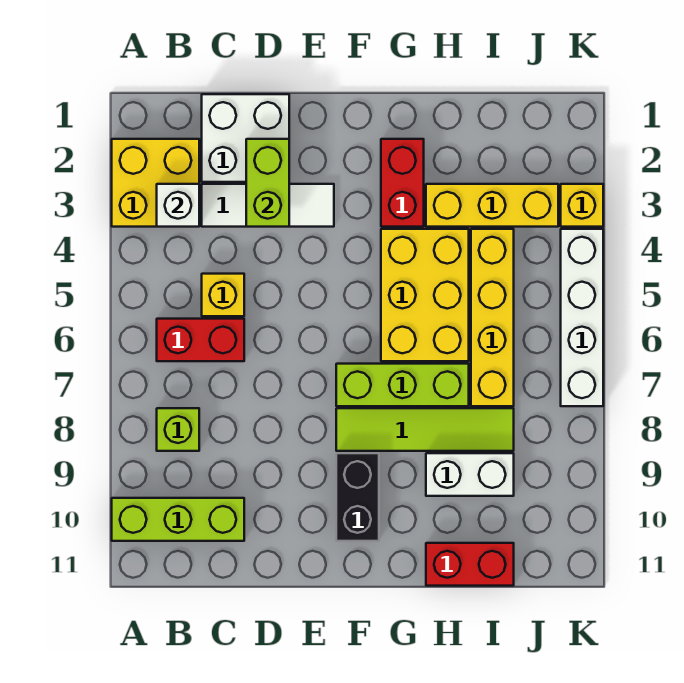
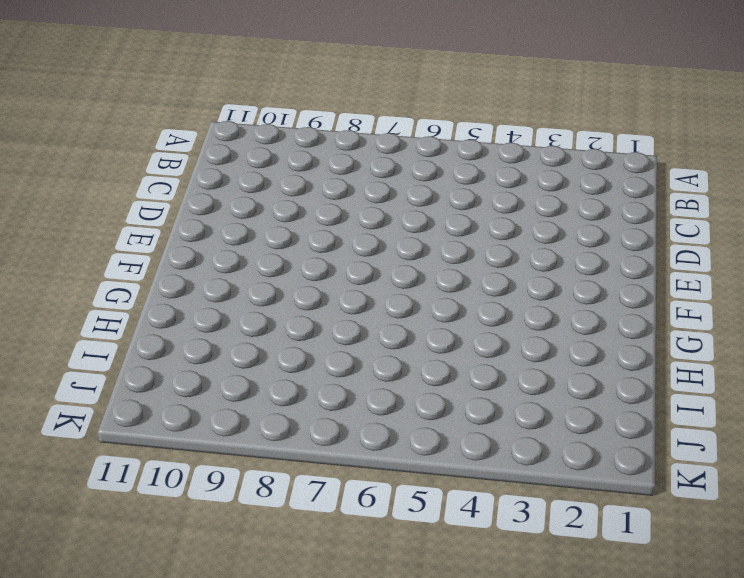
none -> yellow brick A2:B3 level 1
none -> lime brick A10:C10 level 1
none -> red brick B6:C6 level 1

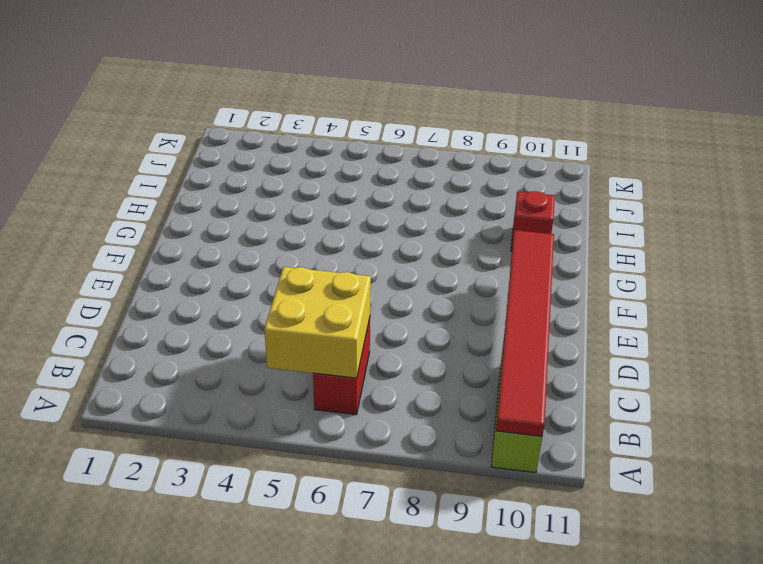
red tile A10:F10 level 2 -> none
yellow brick B5:C6 level 2 -> yellow brick A2:B3 level 1
red brick H10 level 1 -> none
none -> lime brick B8 level 1
none -> white brick C1:D2 level 1
none -> white tile C3:E3 level 1

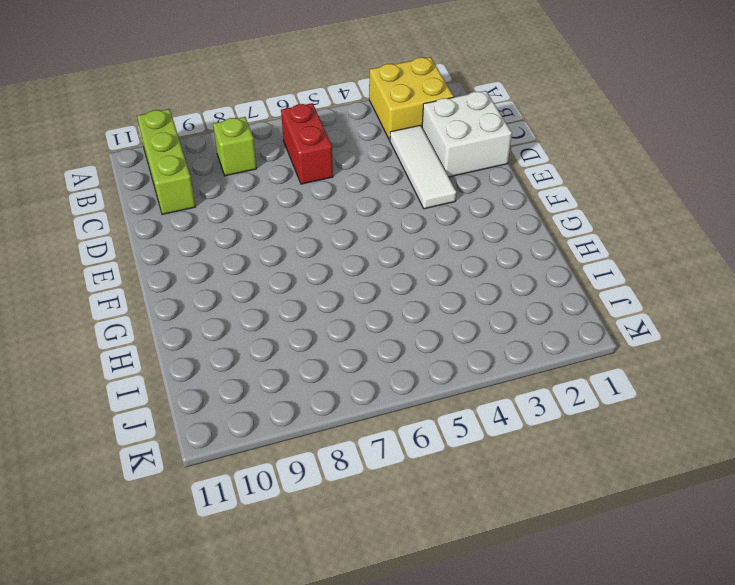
none -> yellow brick C5 level 1
none -> lime brick F7:H7 level 1
none -> lime tile F8:I8 level 1

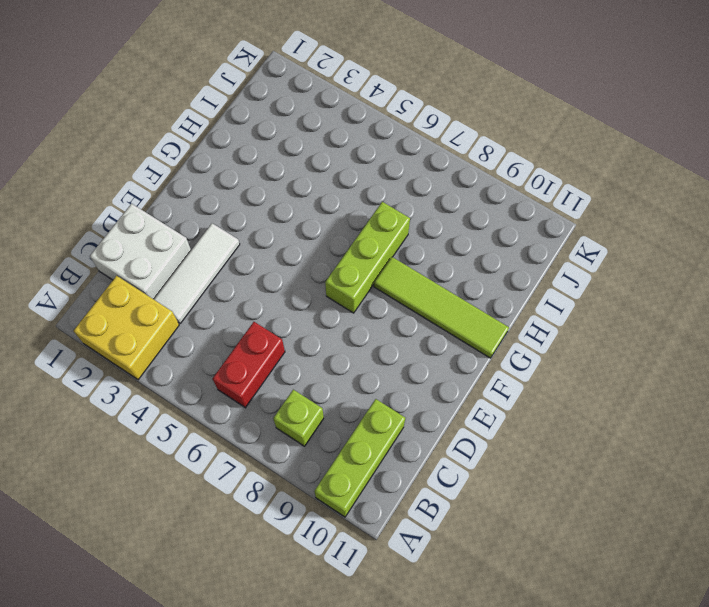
lime tile G8:G11 level 1 -> lime tile F8:I8 level 1
none -> yellow brick C5 level 1
none -> black brick F9:F10 level 1
none -> red brick G2:G3 level 1

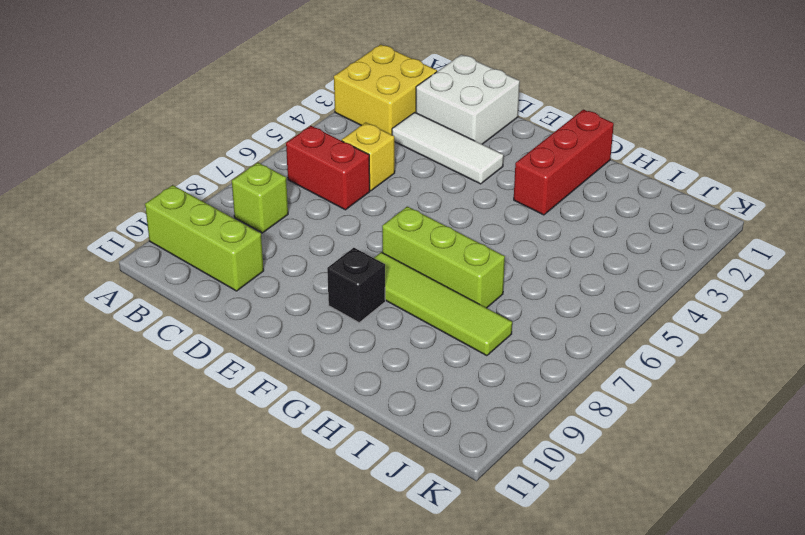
black brick F9 level 1 -> black brick F9:F10 level 1
red brick G1:G3 level 1 -> red brick G2:G3 level 1
none -> yellow brick G4:H6 level 1
none -> yellow brick H3:J3 level 1
none -> white brick H9:I9 level 1

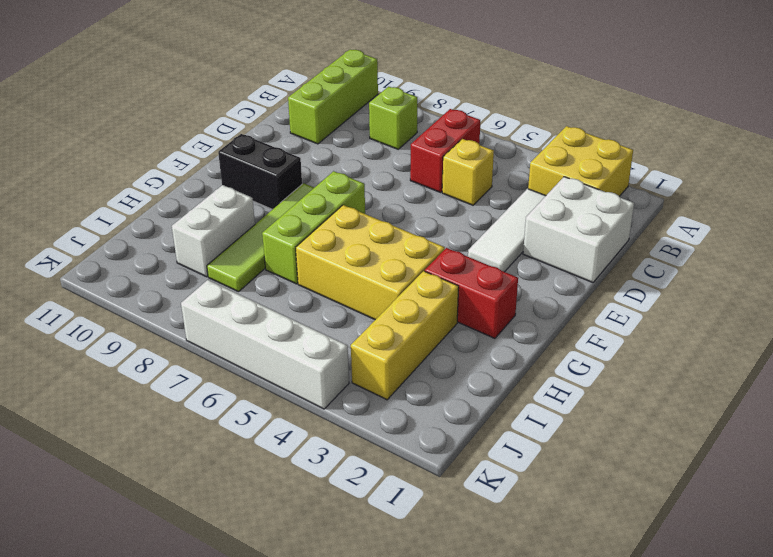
none -> red brick H11:I11 level 1
none -> yellow brick I4:I7 level 1
none -> yellow brick K3 level 1

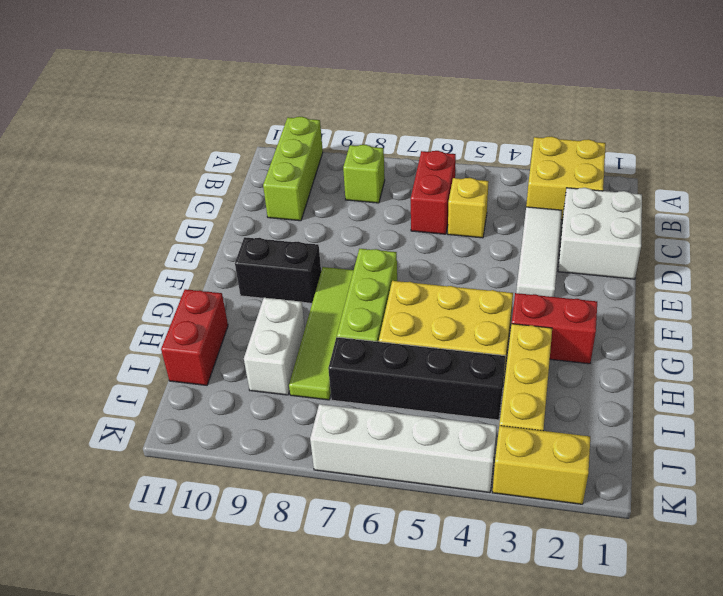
black brick I4:I7 level 1 -> yellow brick I4:I7 level 1
yellow brick K2:K3 level 1 -> yellow brick K3 level 1
none -> white brick B3 level 2
none -> lime brick D2:D3 level 2

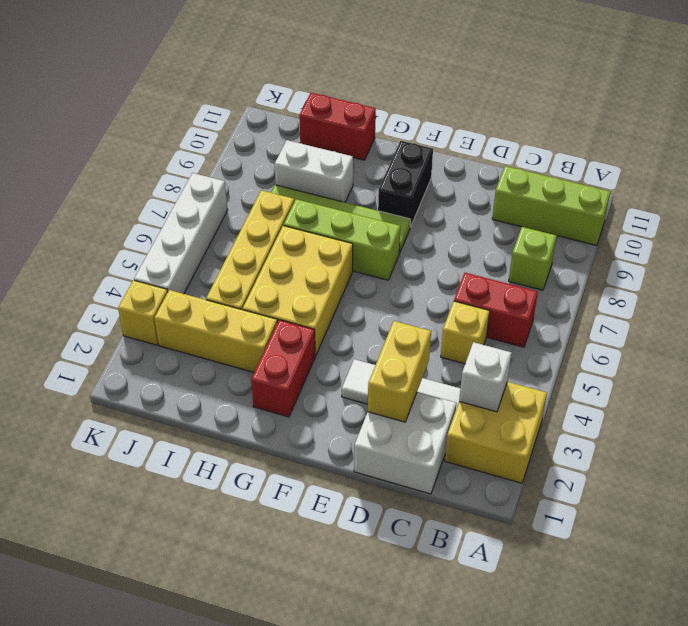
yellow brick D2:D3 level 2 -> lime brick D2:D3 level 2

